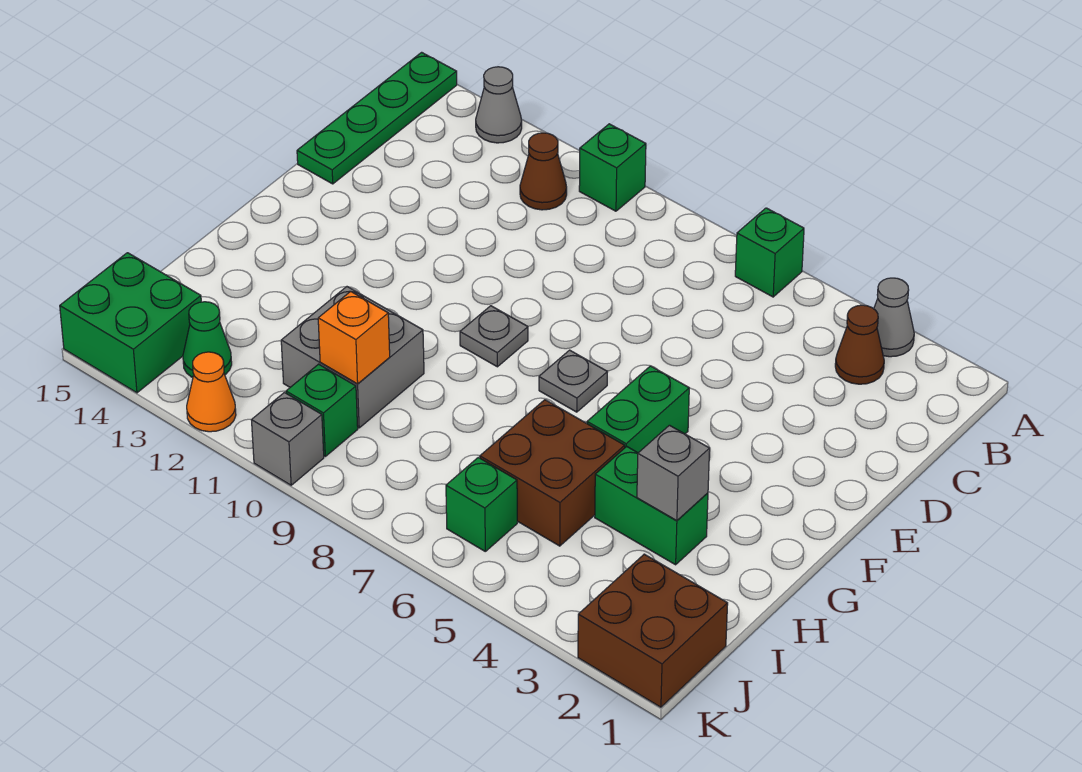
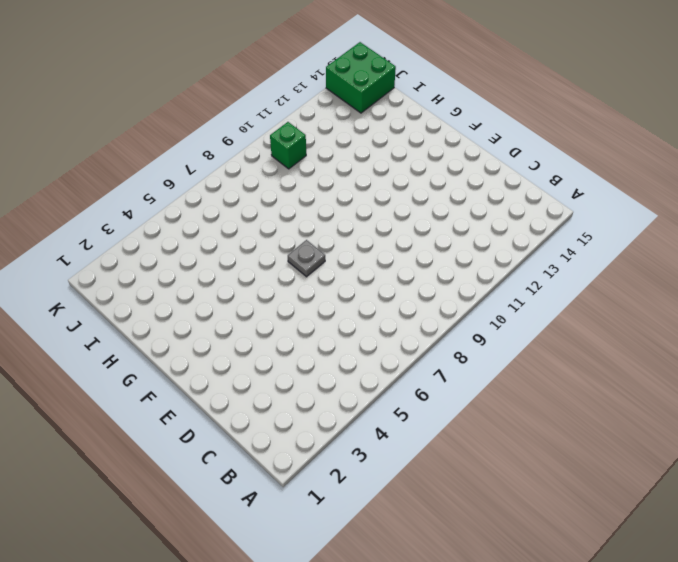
none -> grey cone A3 level 1
none -> green brick A6 level 1
none -> green brick A10 level 1

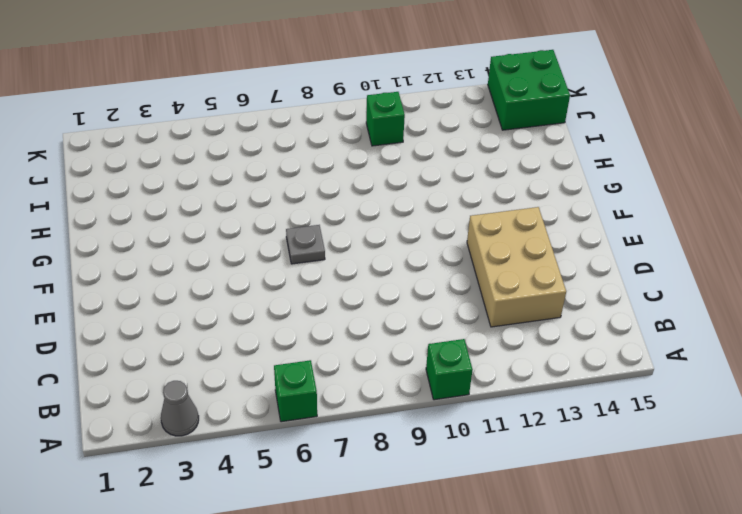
tan brick C12:E13 level 1 -> none
none -> grey cone A13 level 1
none -> green plate A15:D15 level 1
none -> brown cone B3 level 1

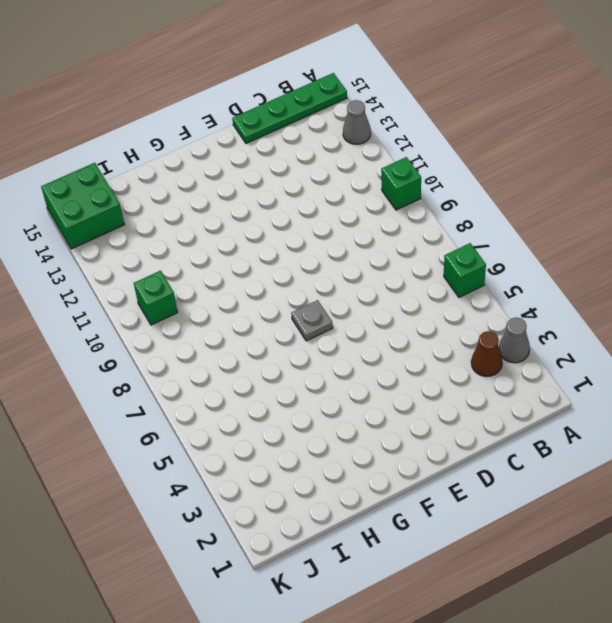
none -> brown cone B11 level 1
none -> green brick F5:G5 level 1
none -> grey plate F9 level 1

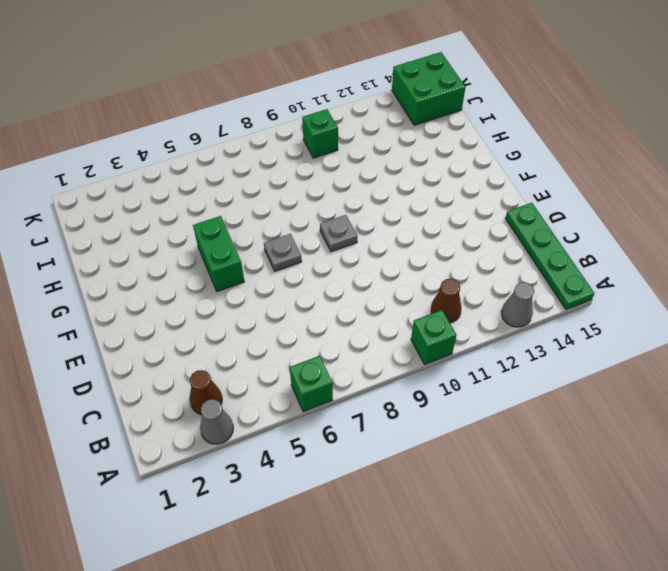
none -> green brick H3:H4 level 1
none -> brown brick H5:I6 level 1
none -> grey brick H10:I11 level 1

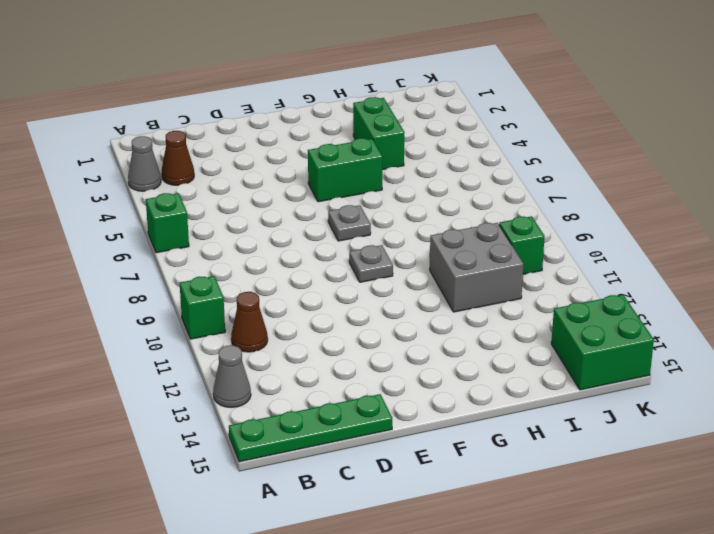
none -> brown brick H5:I6 level 1
none -> brown brick J1:K2 level 1
none -> green brick J6 level 1

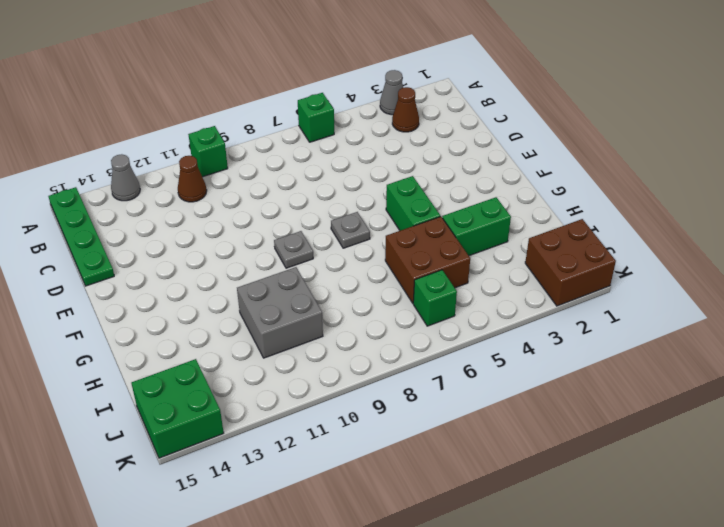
none -> green brick J10 level 1
none -> green cone J13 level 1
none -> grey brick K10 level 1

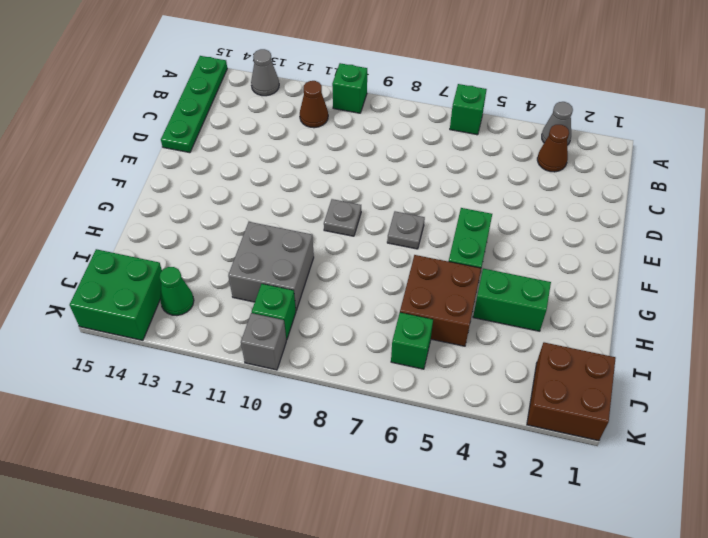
none -> orange cone K12 level 1
none -> grey brick H3 level 2
none -> orange brick I10 level 2

